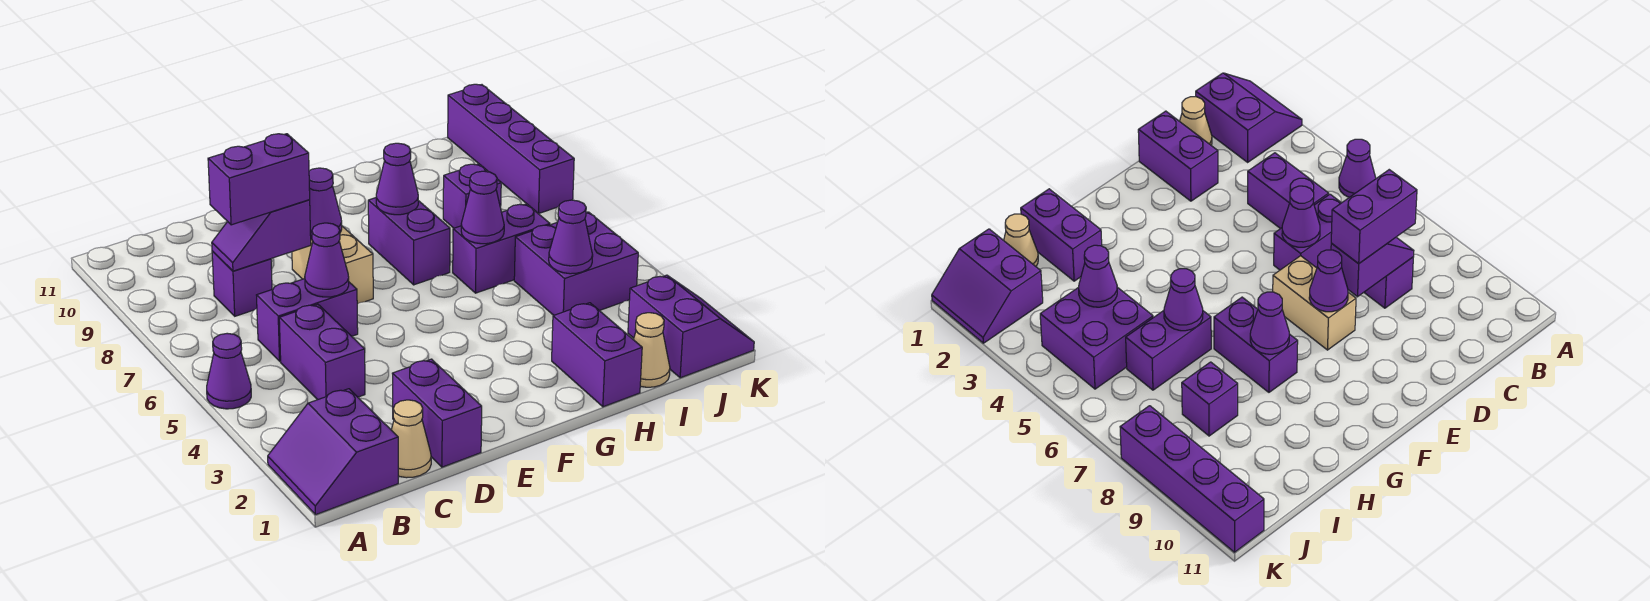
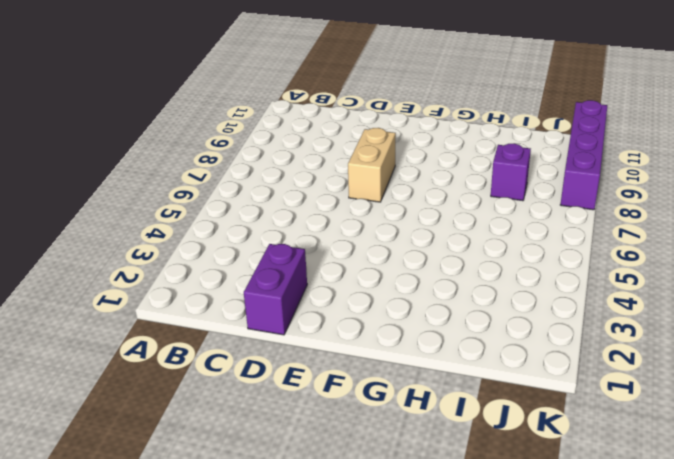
none -> purple slope A1:B2 level 1 top B
none -> purple cone A5 level 1
none -> tan cone C1 level 1

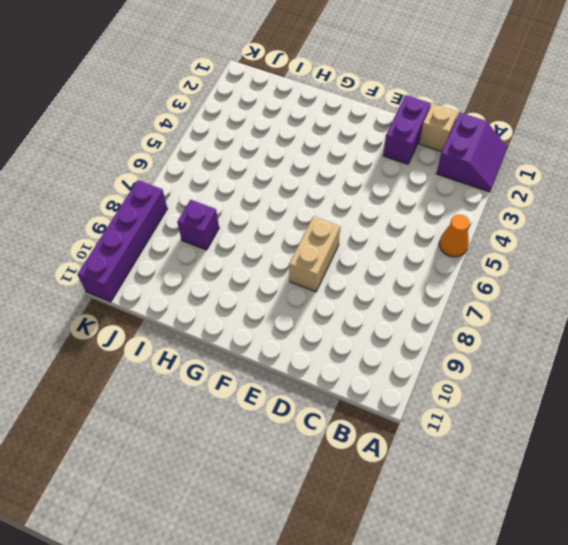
orange cone A5 level 1 -> purple cone A5 level 1
tan brick C1 level 1 -> tan cone C1 level 1
none -> purple brick C4:C5 level 1
none -> purple brick C6:D6 level 1
none -> purple brick C8 level 1

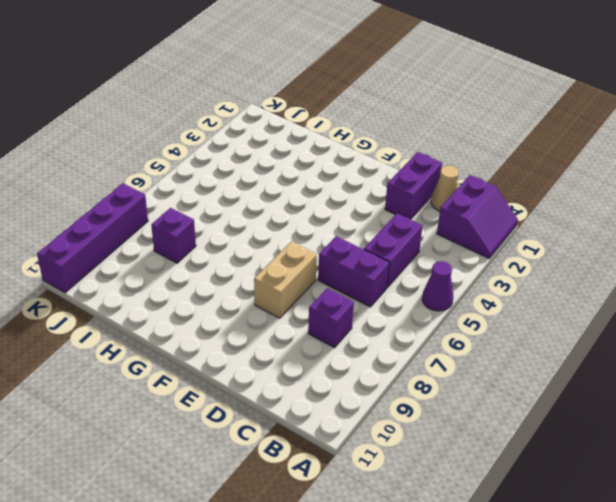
none -> purple brick G7:G8 level 1
none -> purple brick H1:H2 level 1
none -> purple brick H6:I6 level 1

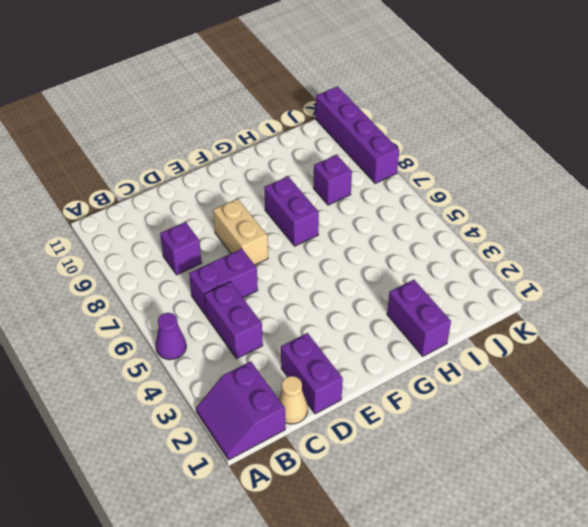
none -> purple brick H6:I6 level 1
none -> tan cone I1 level 1
none -> purple brick I4:J5 level 1

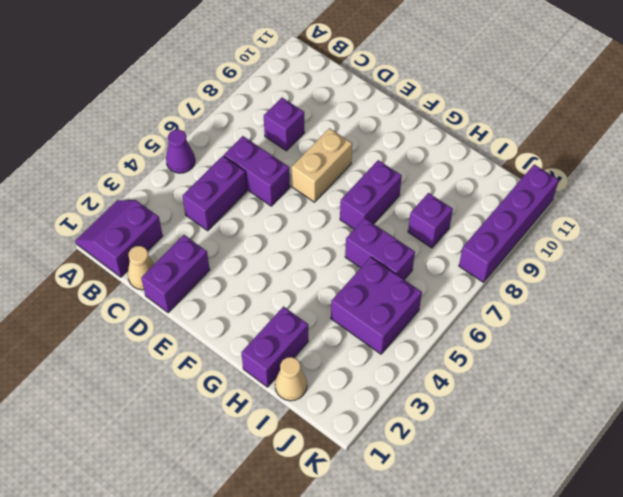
none -> purple slope J1:K2 level 1 top J
none -> purple slope C8:D8 level 2 top D
none -> purple cone D6 level 2

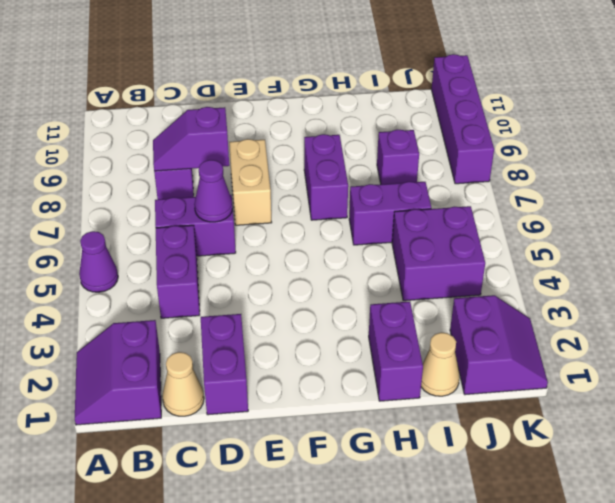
none -> purple cone E8 level 2
none -> purple cone G8 level 2
none -> purple cone H6 level 2

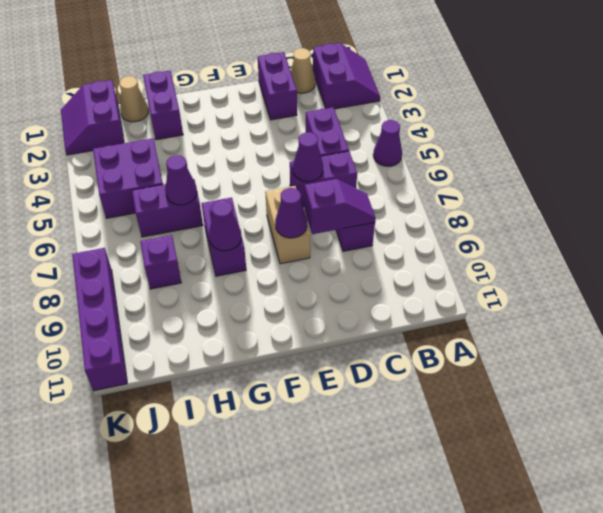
none -> purple cone I4 level 2
none -> purple brick C8:D8 level 3

